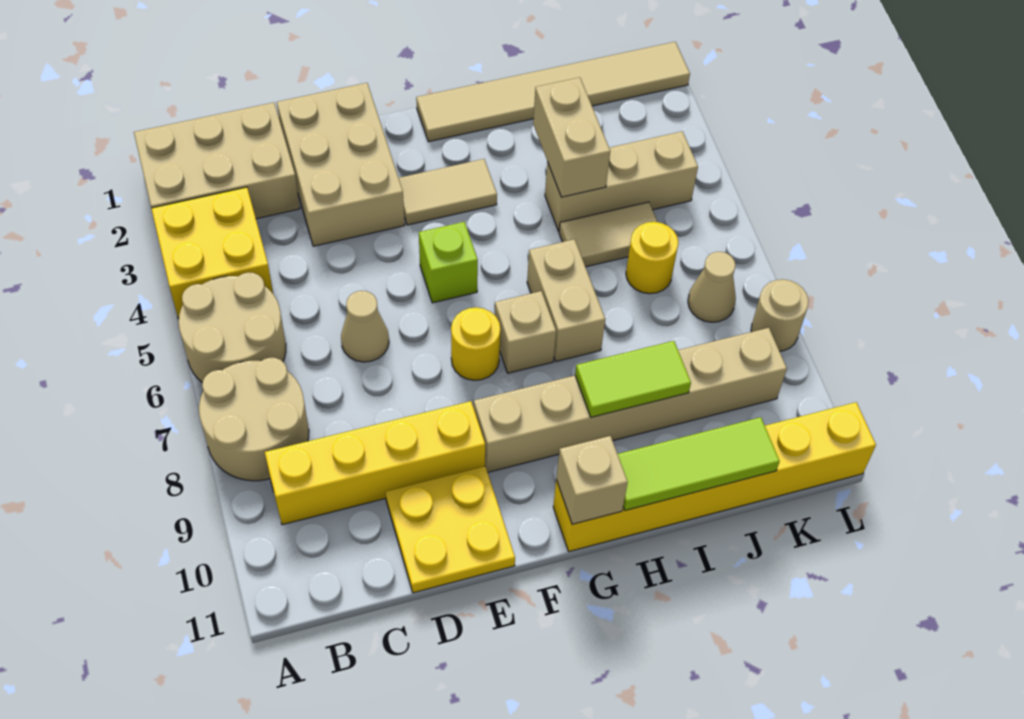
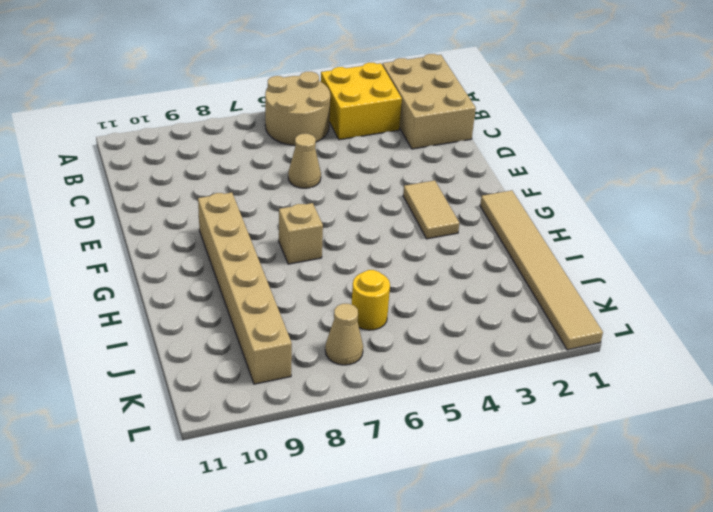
none -> tan round brick A7:B8 level 1
none -> yellow brick B9:E9 level 1
none -> tan brick D1:E3 level 1

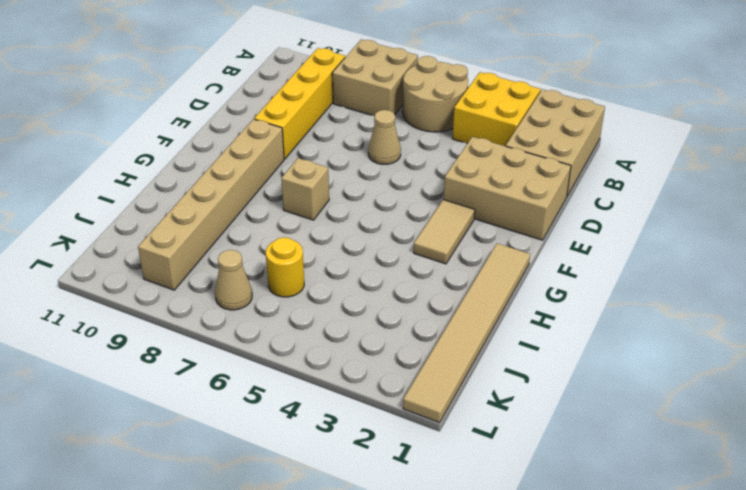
tan brick A7:B8 level 1 -> tan round brick A7:B8 level 1
none -> yellow plate D10:E11 level 1
none -> lime brick F5 level 1
none -> yellow round brick F7 level 1

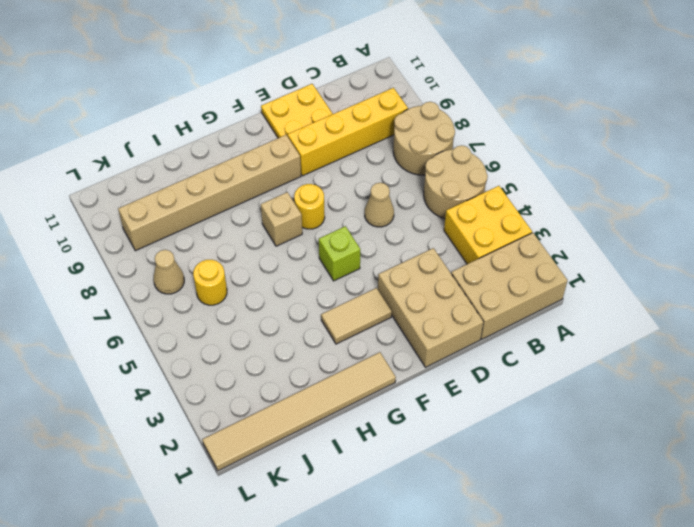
none -> yellow brick G11:L11 level 1
none -> tan brick H6:H7 level 1
none -> tan brick I4:K4 level 1

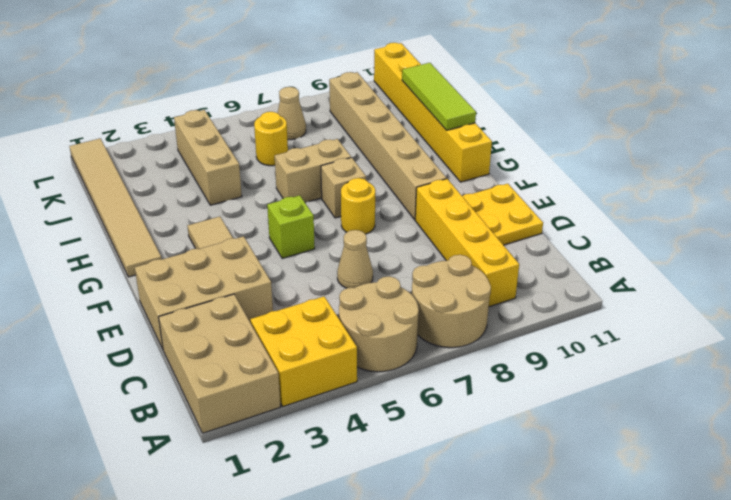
none -> tan tile I5:J5 level 1
none -> tan round brick L8 level 1
none -> tan brick G11 level 2

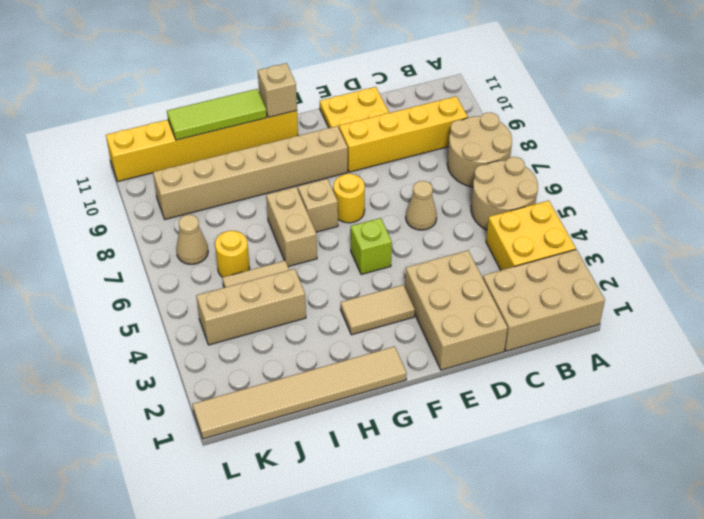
none -> tan round brick L8 level 1
none -> lime tile H9:I9 level 2
none -> tan brick I3:I4 level 2

